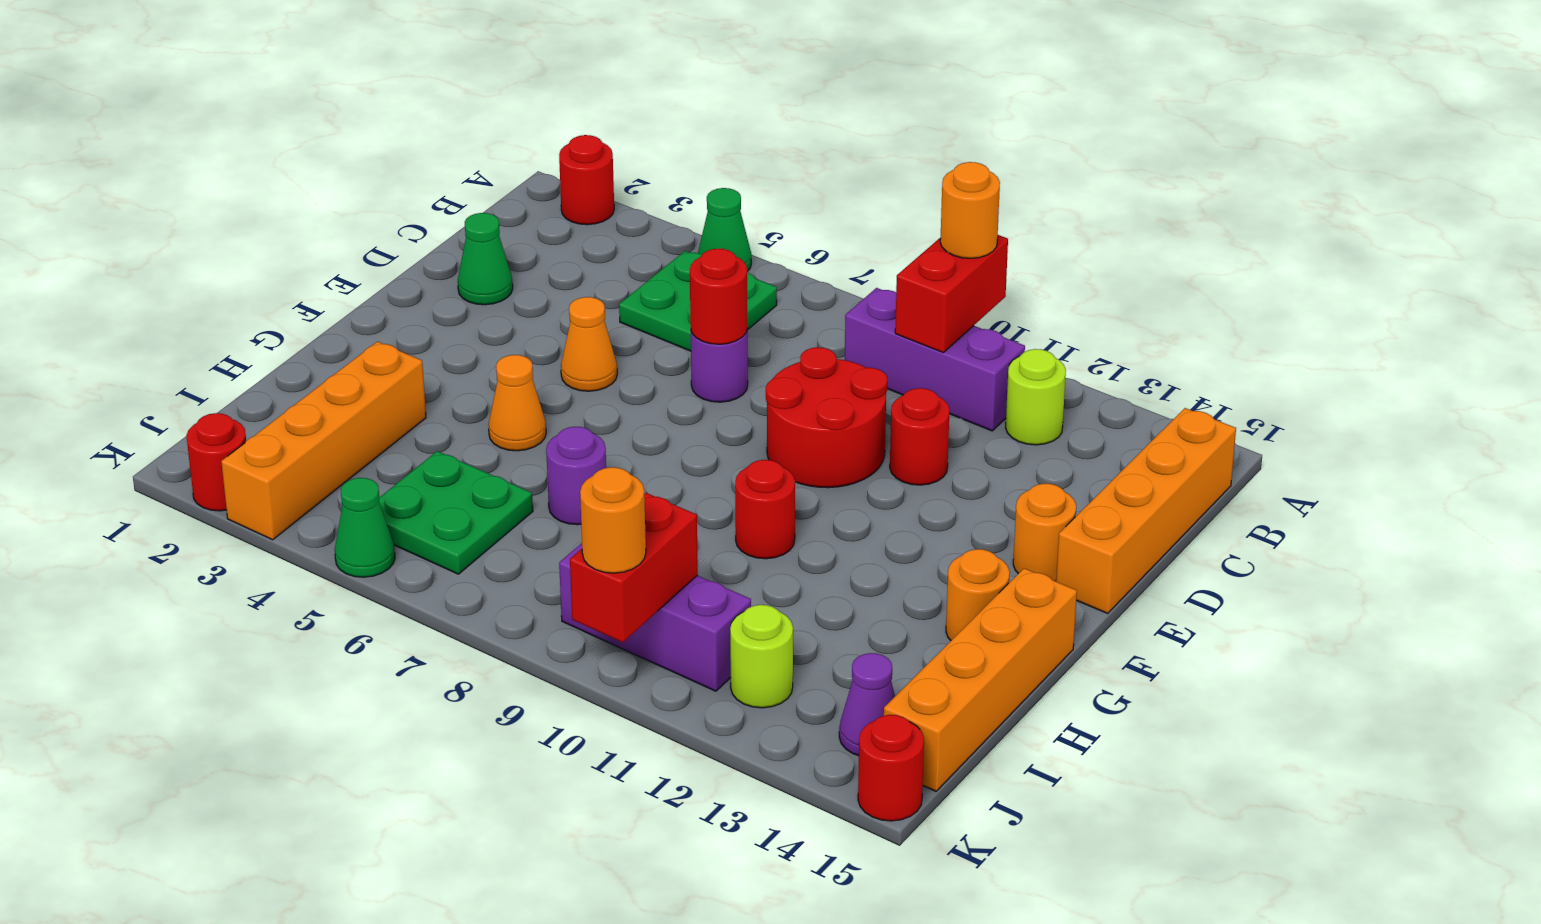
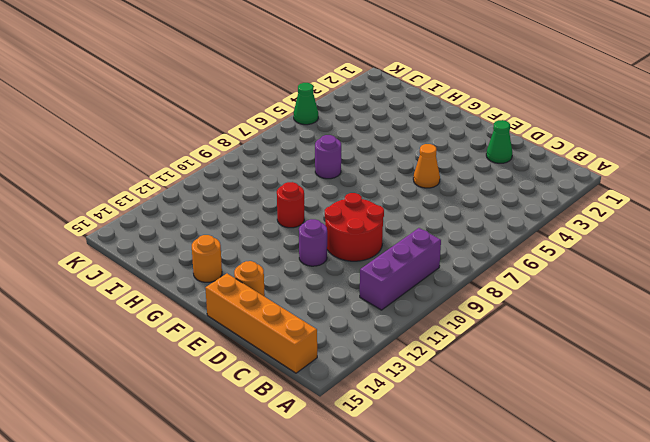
purple round brick E11 level 1 -> purple round brick D7 level 1
none -> red round brick A2 level 1
none -> green cone A5 level 1
none -> green plate B5:C6 level 1
none -> lime round brick B12 level 1

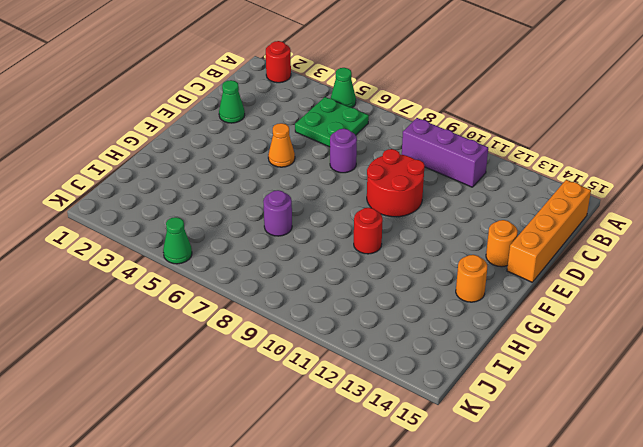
none -> lime round brick B12 level 1
none -> red round brick D11 level 1
none -> orange cone G5 level 1
none -> orange brick G15:J15 level 1

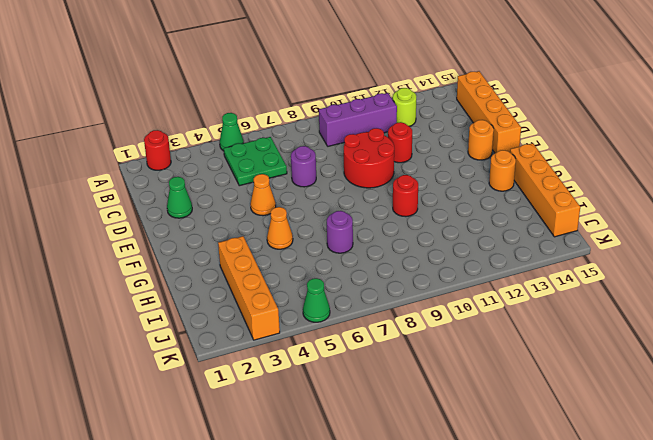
none -> green plate I5:J6 level 1
none -> purple brick J9:J11 level 1
none -> lime round brick J12 level 1
none -> purple cone J14 level 1

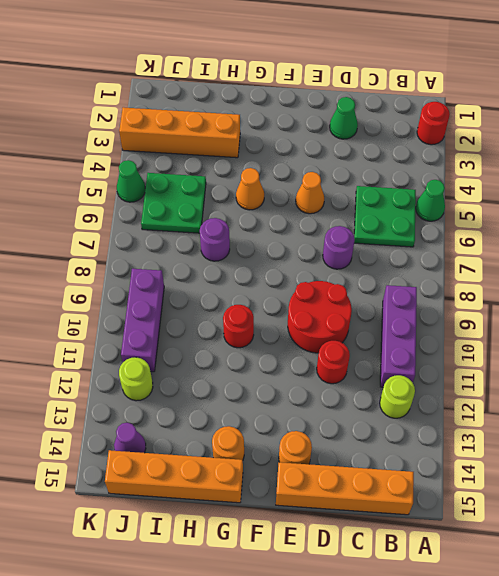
none -> red round brick K2 level 1
none -> red round brick K15 level 1
none -> red brick A10:B10 level 2
none -> red round brick D7 level 2

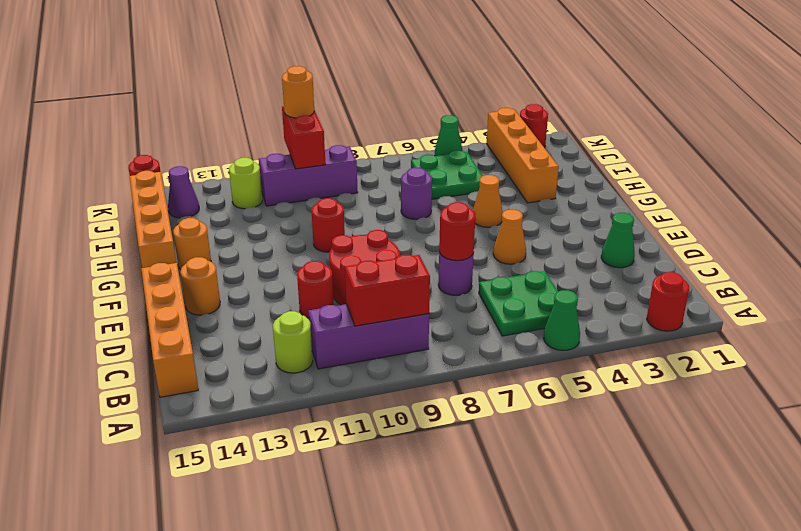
red brick B9:B10 level 2 -> red brick A10:B10 level 2
none -> orange round brick A10 level 3

